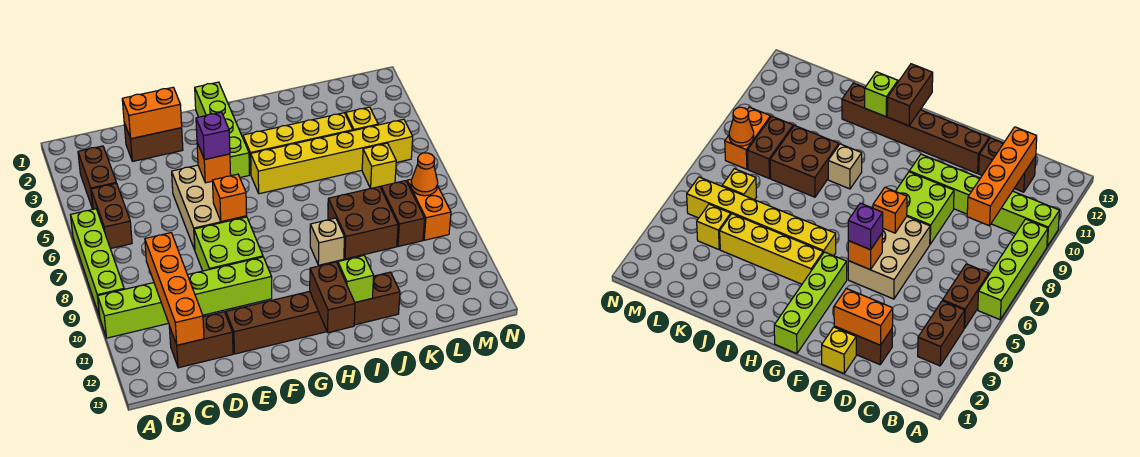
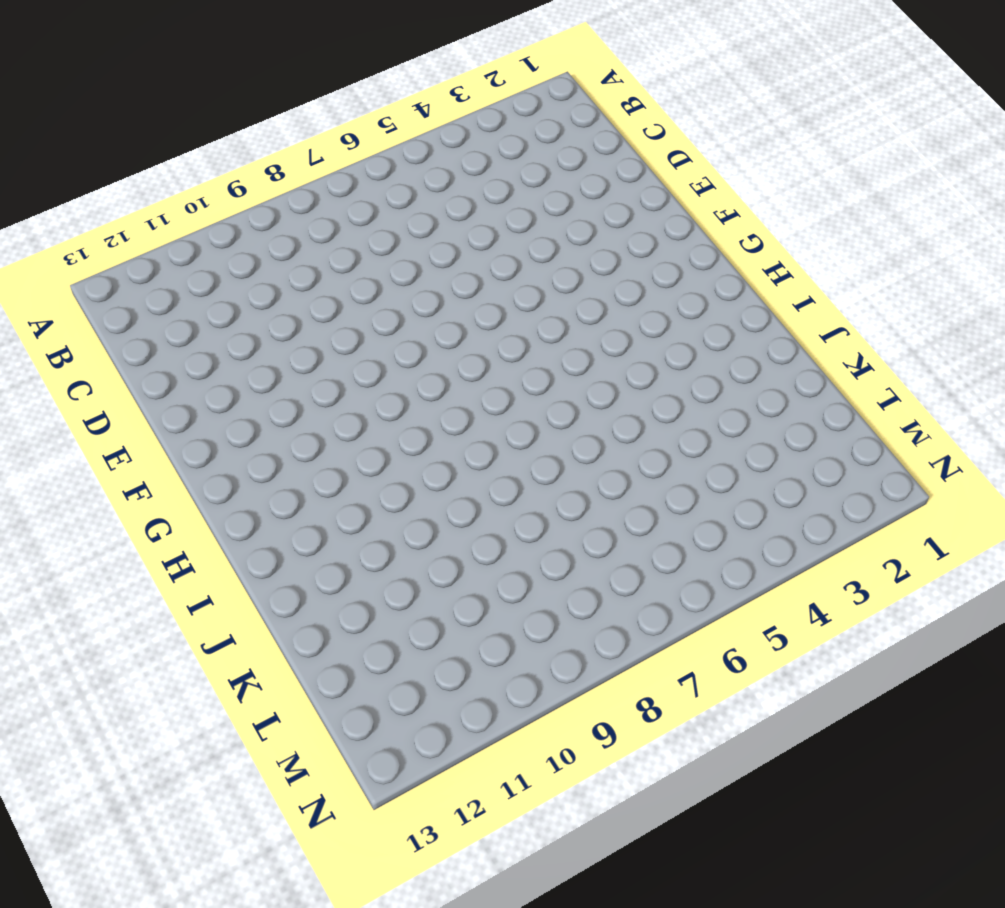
none -> lime brick A6:A9 level 1
none -> lime brick A10:F10 level 1
none -> brown brick B3:B4 level 1

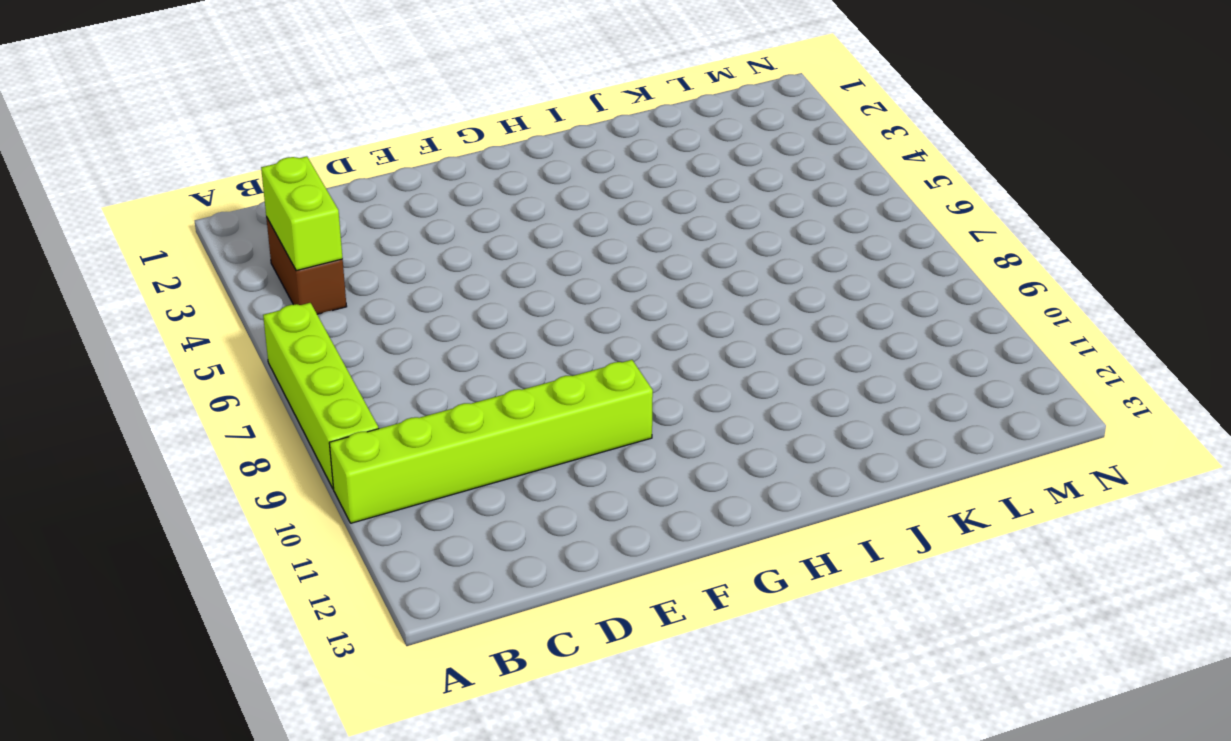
lime brick B3:B4 level 2 -> none
none -> brown brick B5:B6 level 1
none -> brown brick C12:D12 level 1
none -> brown brick D2:E2 level 1

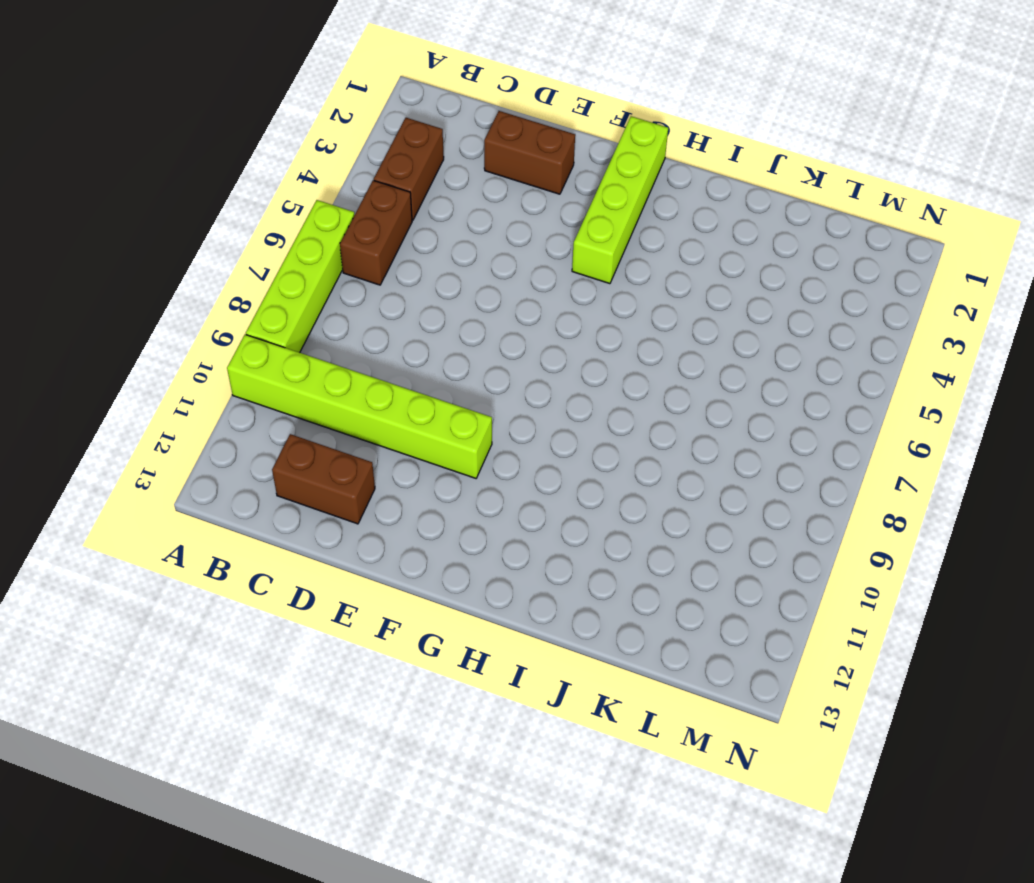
none -> yellow brick E1 level 1
none -> tan brick E5:F7 level 1
none -> lime brick E8:F9 level 1

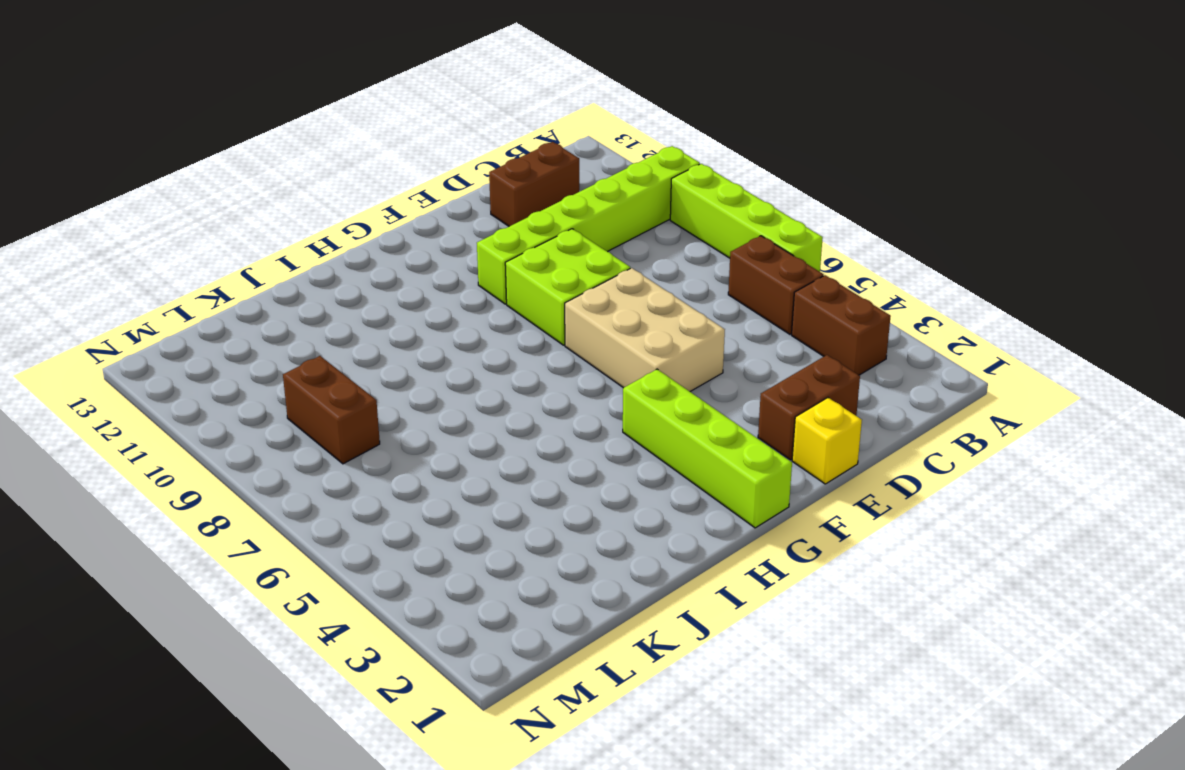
none -> brown brick E12:J12 level 1
none -> yellow brick H4:K4 level 1
none -> yellow brick H5:M5 level 1

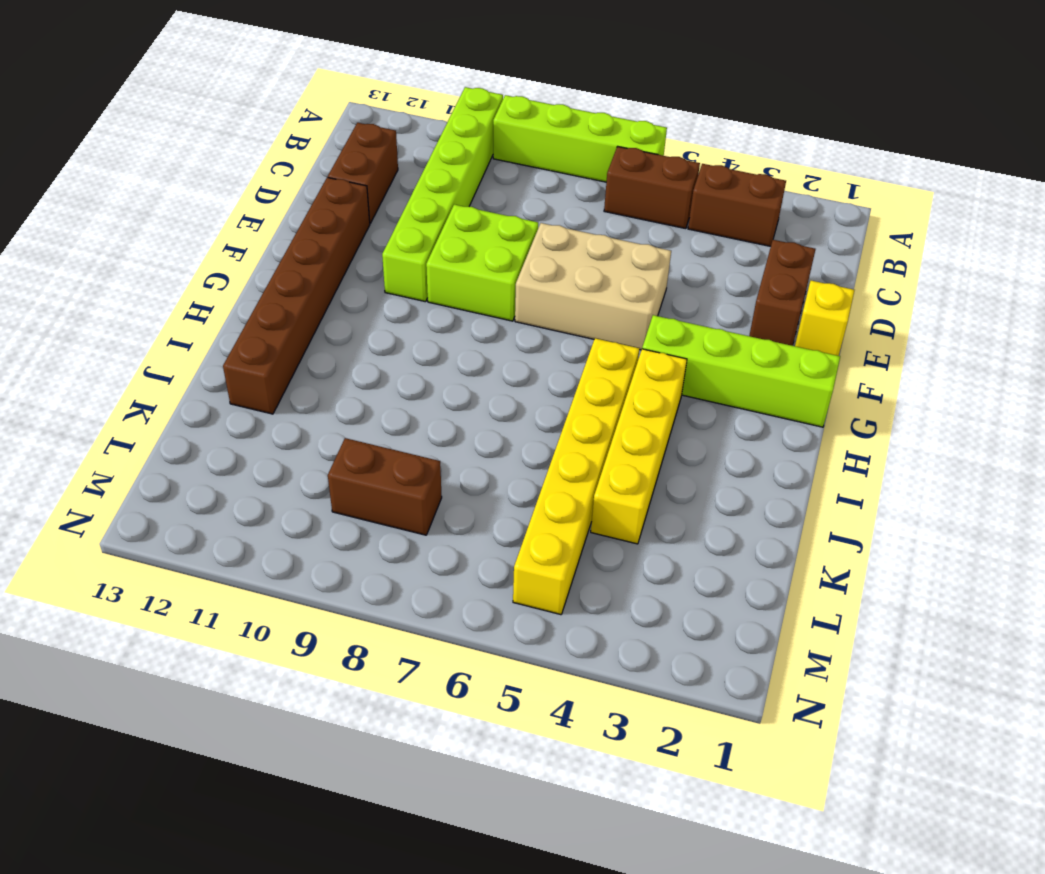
none -> tan brick I9 level 1
none -> brown brick J8:K9 level 1
none -> yellow brick L4 level 1

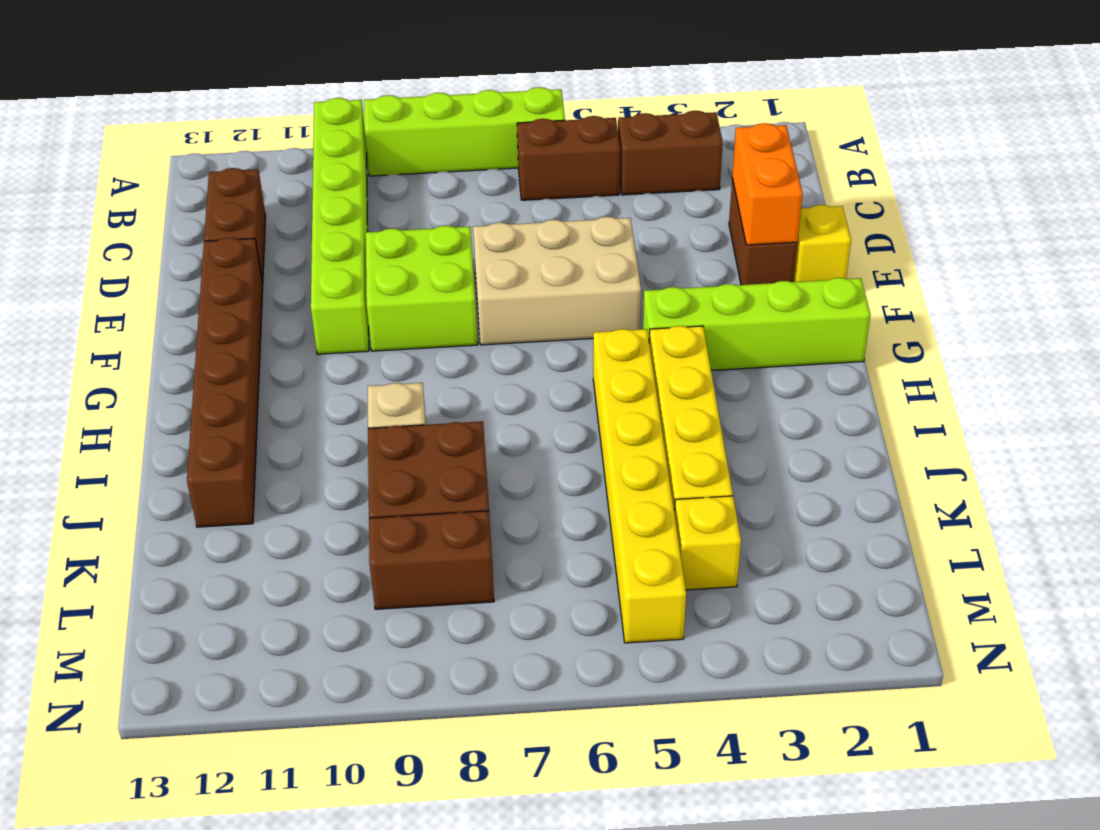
none -> yellow brick L6 level 1
none -> orange brick M8:M9 level 1
none -> orange brick C9:C12 level 2

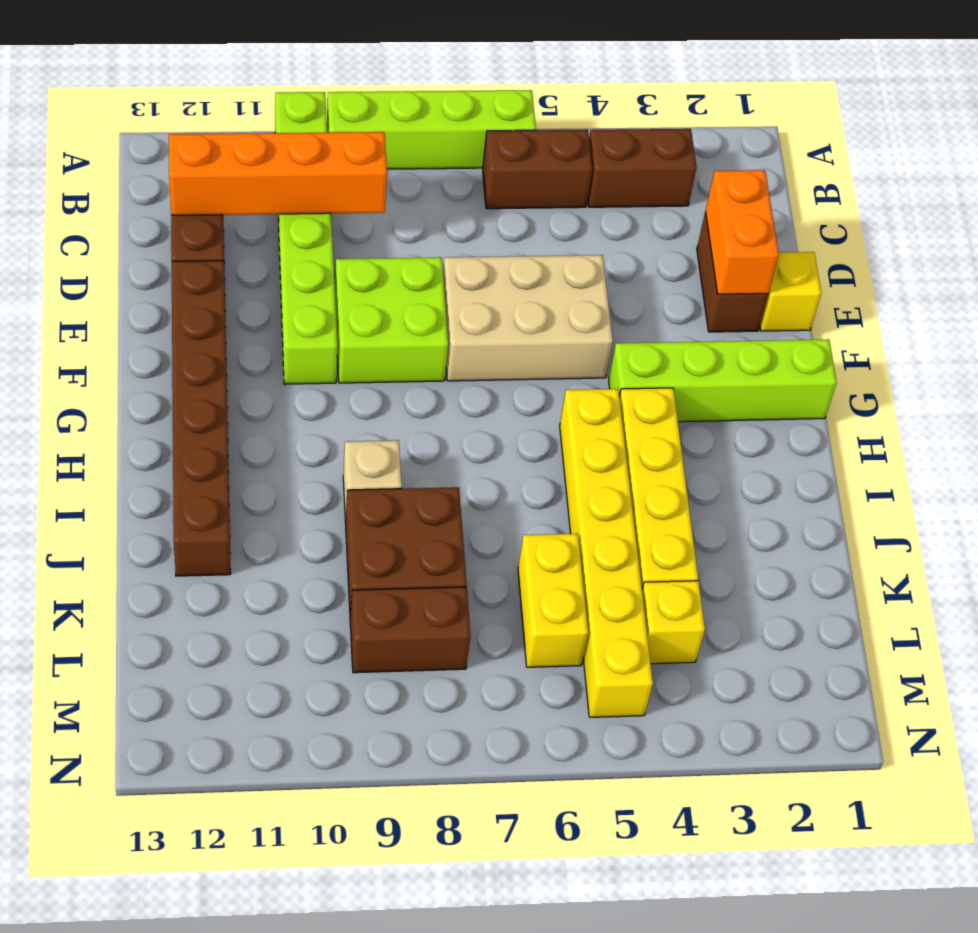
yellow brick K6:L6 level 1 -> yellow brick L6 level 1
none -> orange brick M8:M9 level 1
none -> orange brick F5 level 2
none -> orange brick F7 level 2

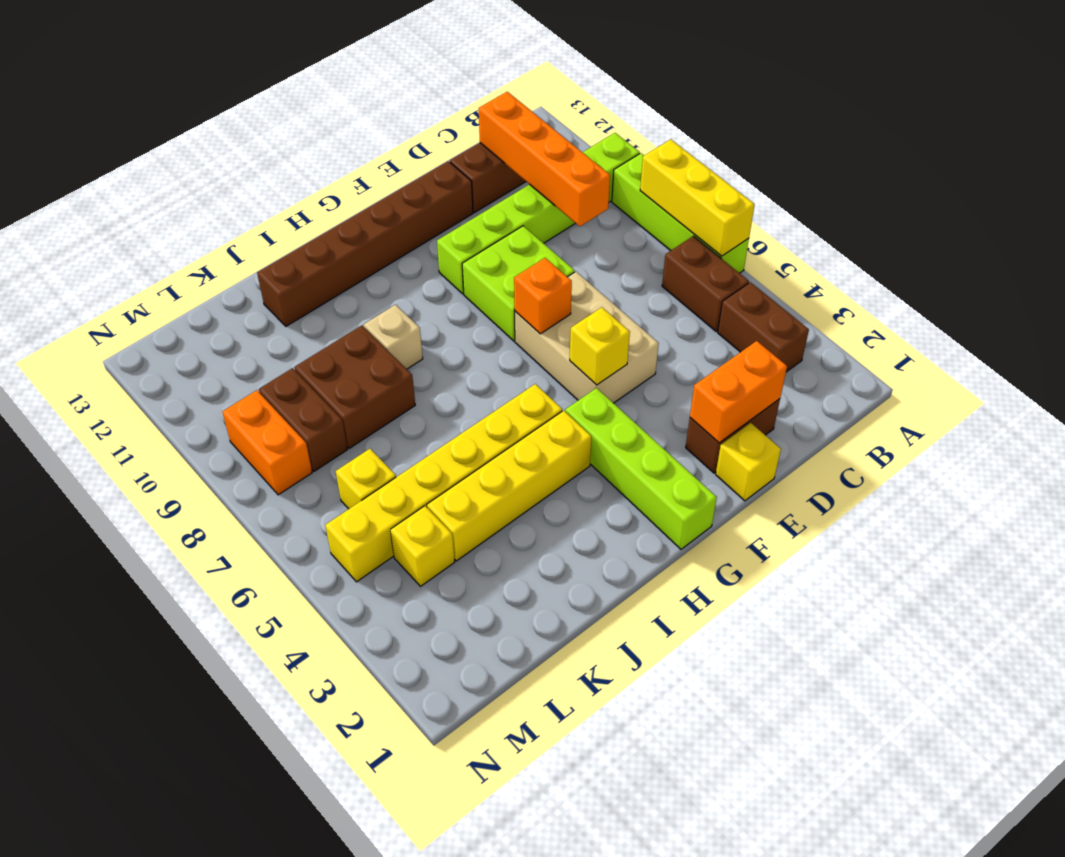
yellow brick A6:A8 level 2 -> none
yellow brick F5 level 2 -> orange brick F5 level 2
none -> brown brick H12:H13 level 2
none -> lime brick I12 level 2
none -> orange cone M8 level 2

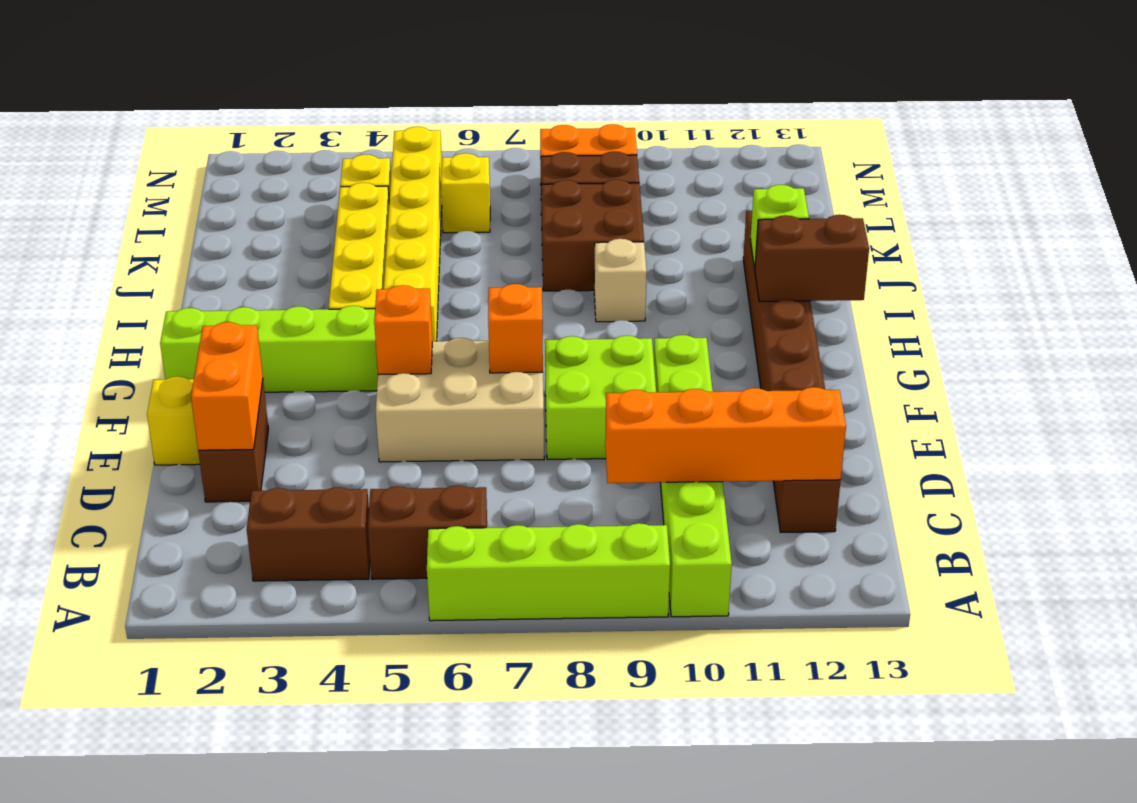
none -> orange cone M8 level 2
none -> purple brick F5 level 3

